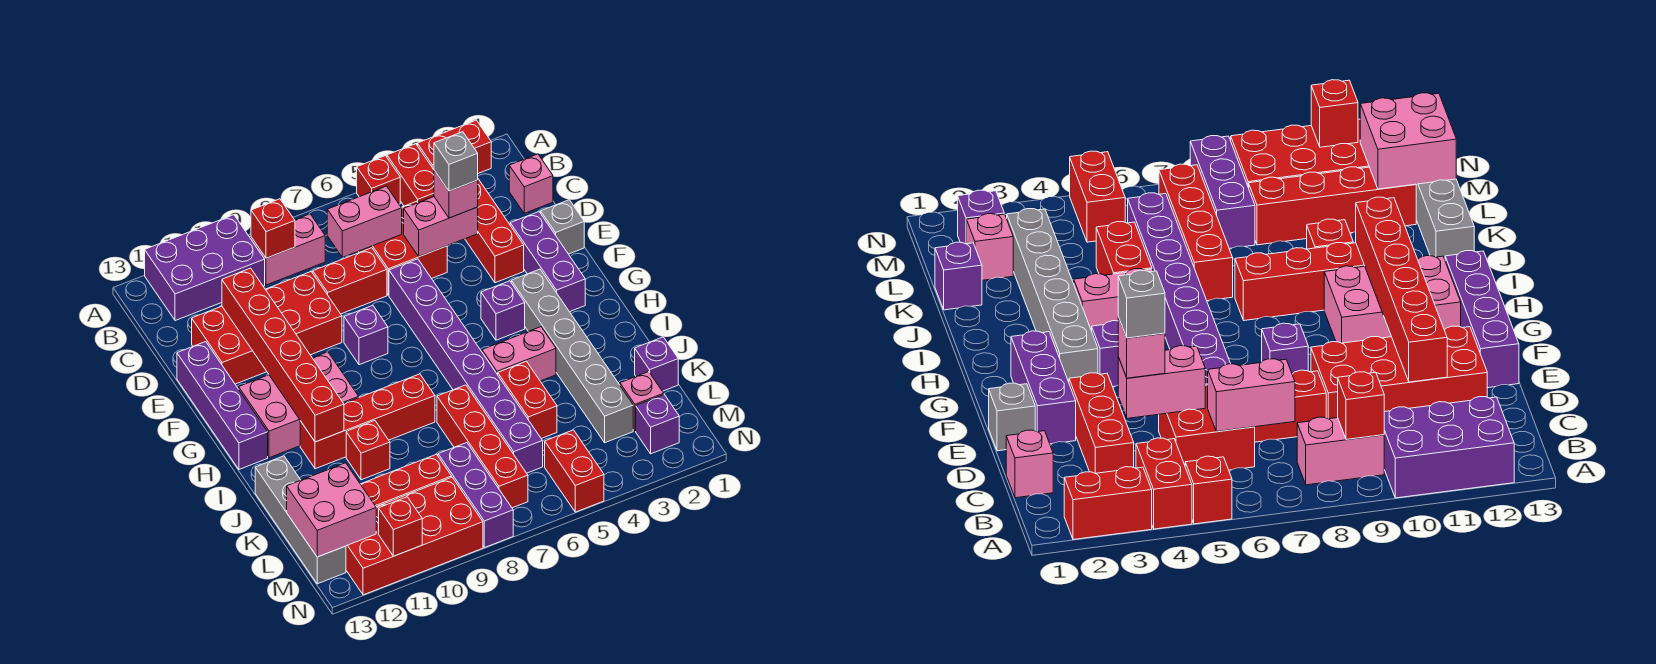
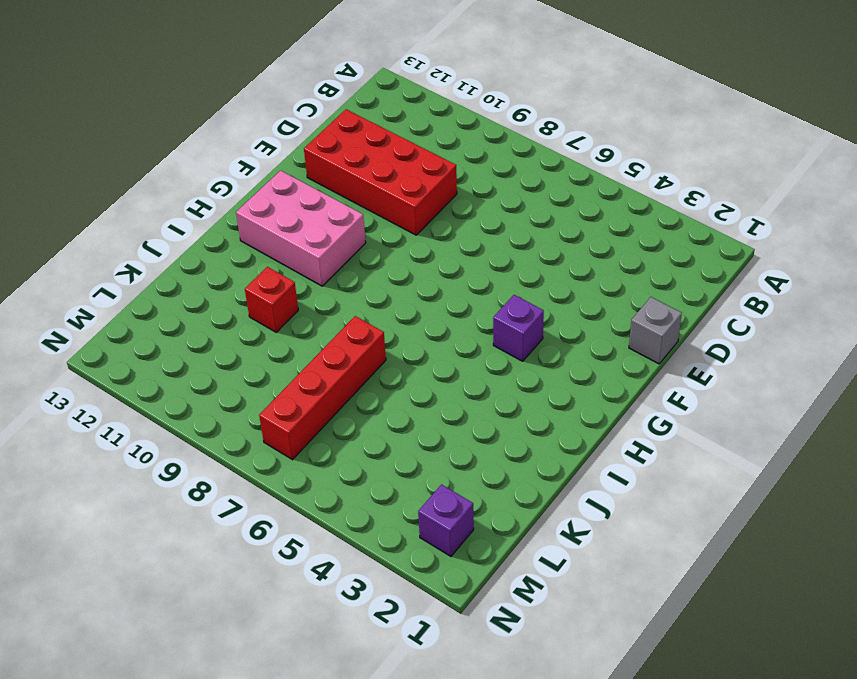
none -> red brick A2:A3 level 1
none -> red brick A4:B4 level 1
none -> red brick A5 level 1
none -> purple brick A10:B12 level 1

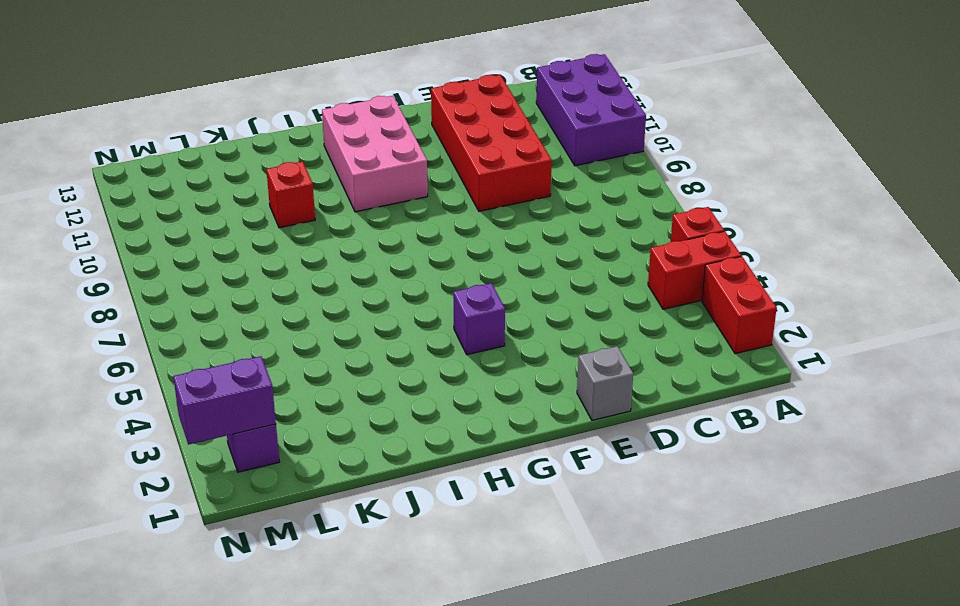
purple brick M2:N2 level 2 -> none
none -> pink brick B8:B9 level 1
none -> pink brick C1 level 1
none -> red brick C3:E3 level 1
none -> red brick C5:D6 level 1

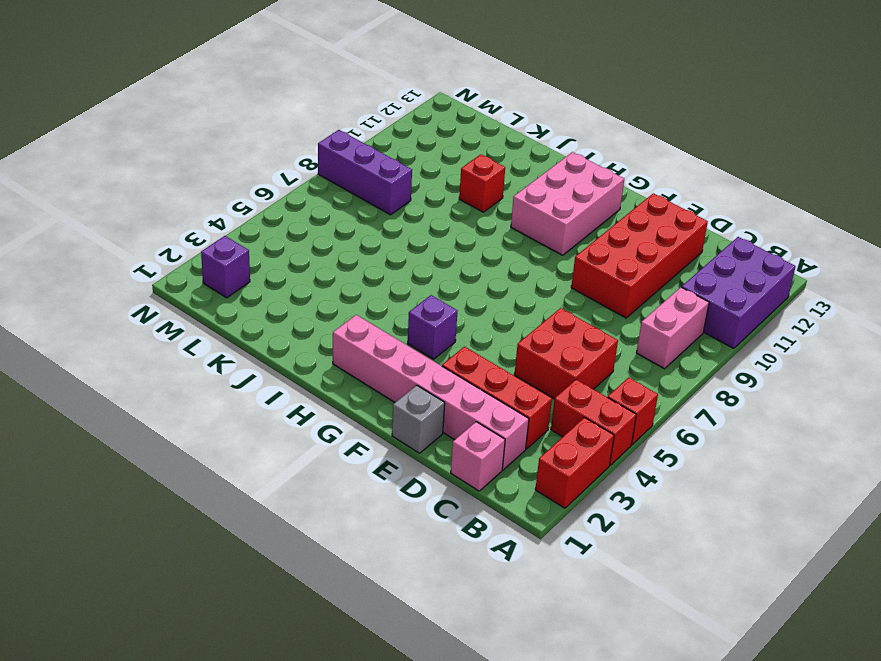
pink brick C2:H2 level 1 -> purple brick E2:G2 level 1
none -> red brick D7:D8 level 1
none -> purple brick E6:L6 level 1
none -> purple brick E13:H13 level 1
none -> purple brick F8 level 1

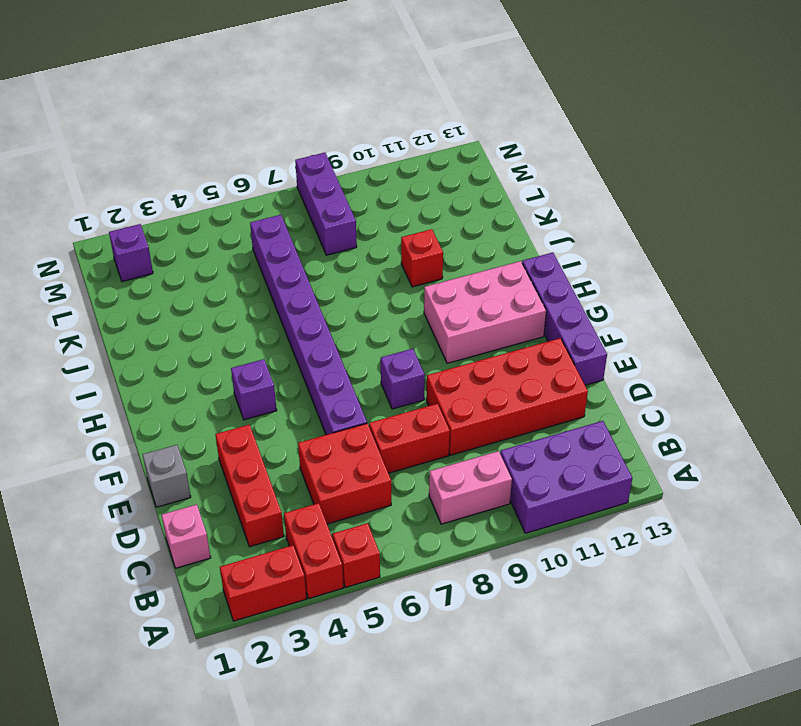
none -> purple brick E2:G2 level 1
none -> grey brick G3:L3 level 1
none -> pink brick I4:I5 level 1
none -> red brick I8:I11 level 1

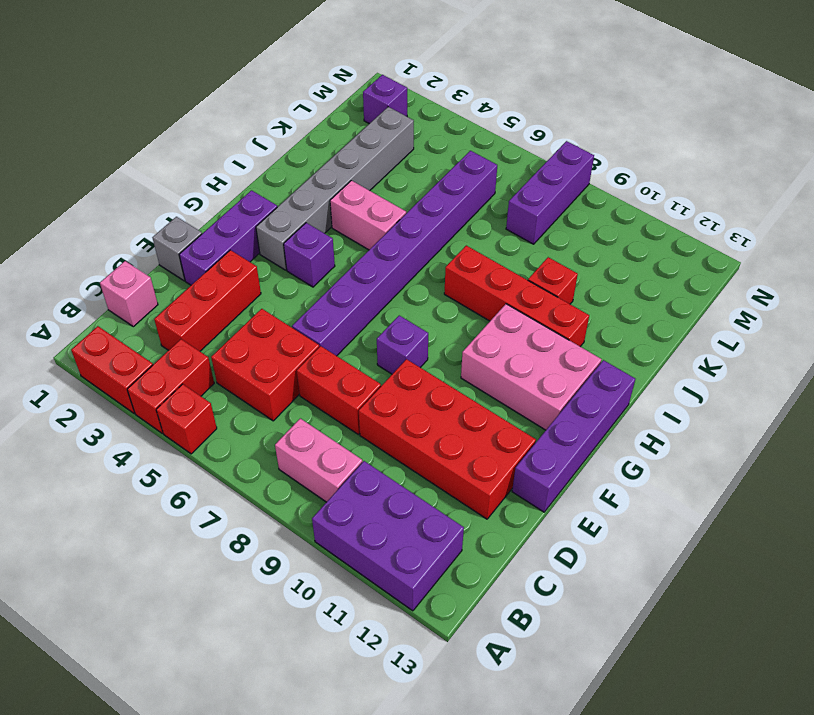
none -> red brick J5:K5 level 1
none -> red brick J7:M7 level 1
none -> grey brick J13:M13 level 1
none -> purple brick K1 level 1

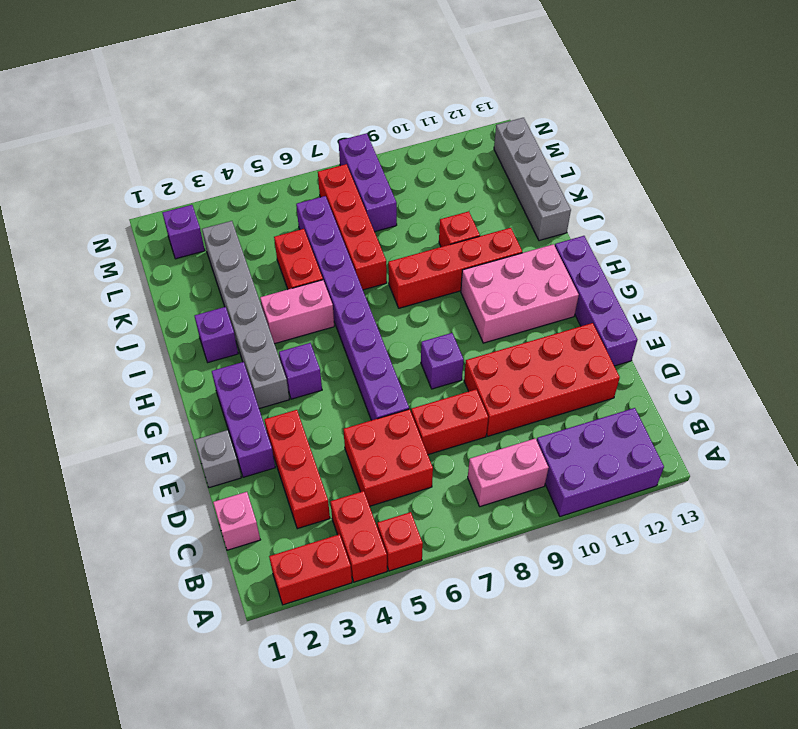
purple brick I2 level 1 -> purple brick K1 level 1
none -> pink brick L2 level 1
none -> red brick L9:L12 level 1
none -> red brick M5:N5 level 1
none -> red brick M9:N12 level 1

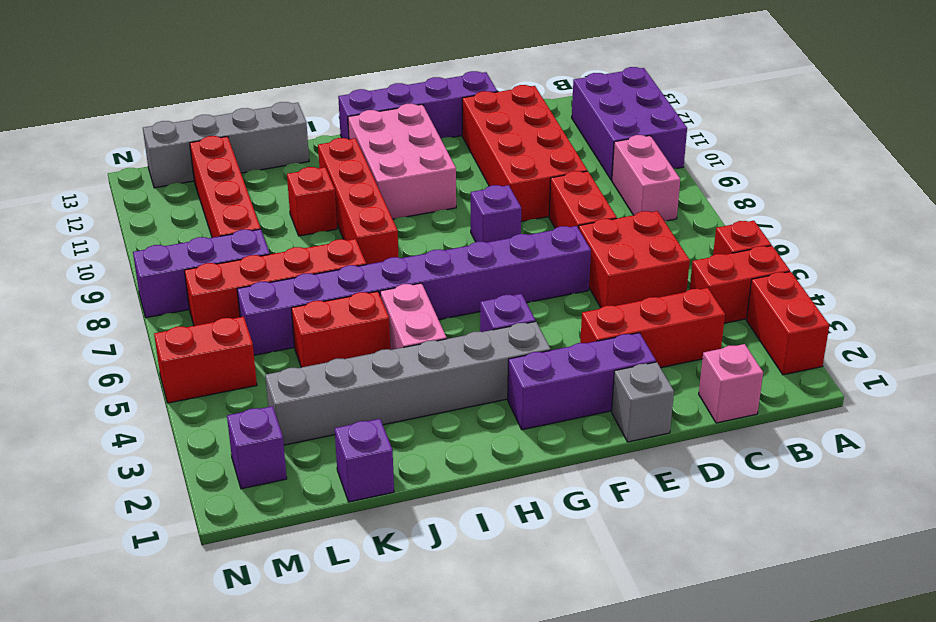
none -> pink brick L2 level 1
none -> red brick M9:N12 level 1
none -> red brick B9 level 2
none -> pink brick C6:C7 level 2

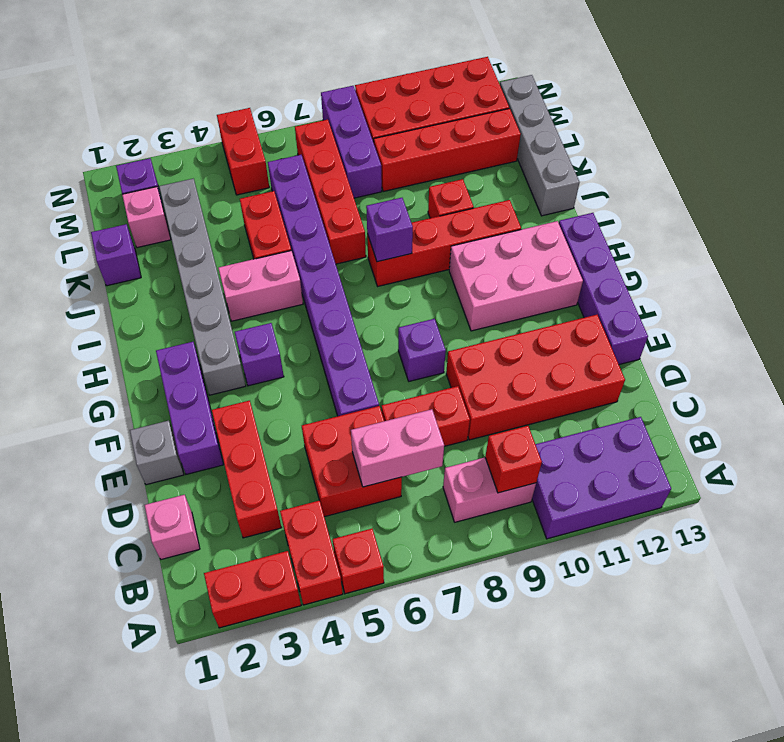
purple brick I8 level 2 -> none
none -> pink brick D4:D5 level 2
none -> red brick D11:I11 level 2
none -> pink brick L12:M13 level 2
none -> red brick N11 level 2

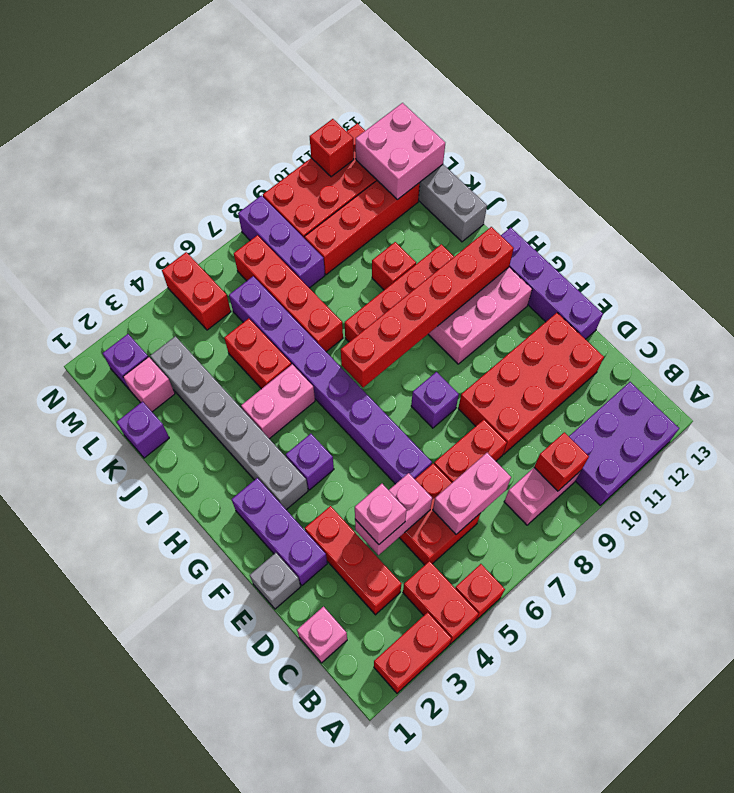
red brick H7:H12 level 2 -> red brick D11:I11 level 2
none -> grey brick D4 level 4

